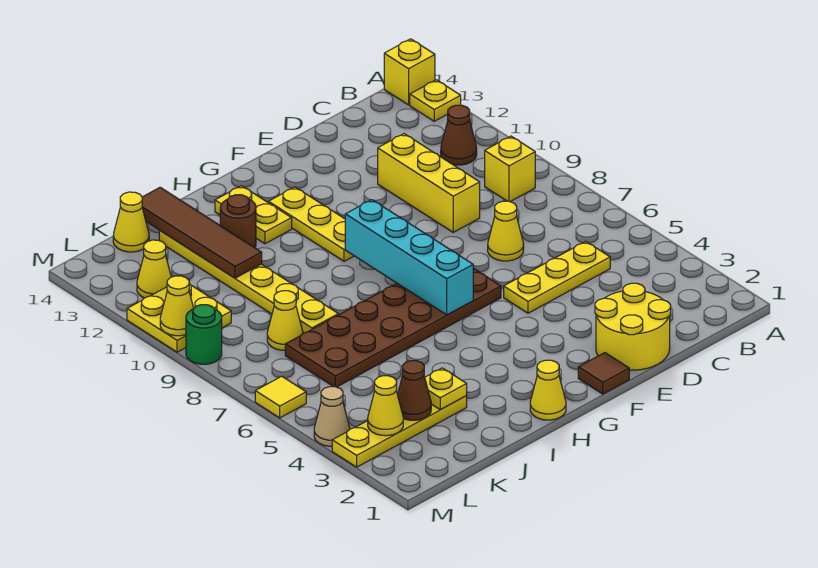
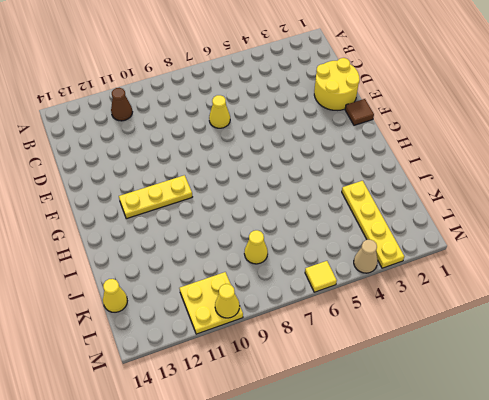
none -> yellow plate A13 level 1
none -> yellow brick A14 level 1
none -> yellow brick B9 level 1

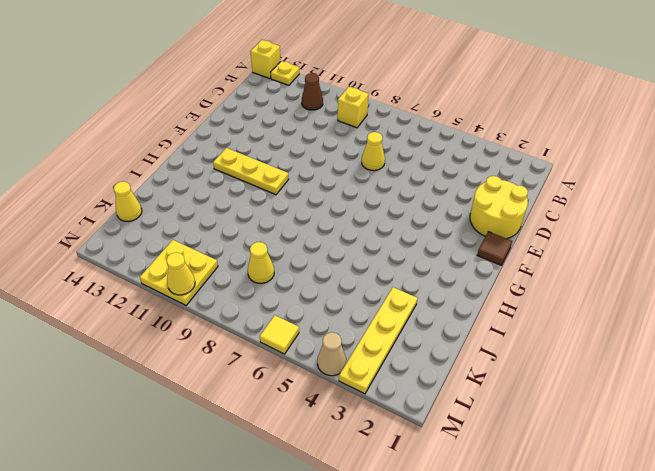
none -> yellow plate C5:E5 level 1
none -> yellow brick D9:D11 level 1
none -> brown plate F6:K7 level 1

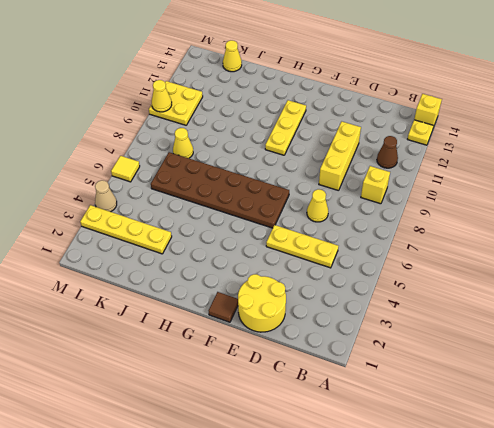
none -> yellow cone H1 level 1
none -> yellow plate H12:H13 level 1
none -> brown round brick I12 level 1

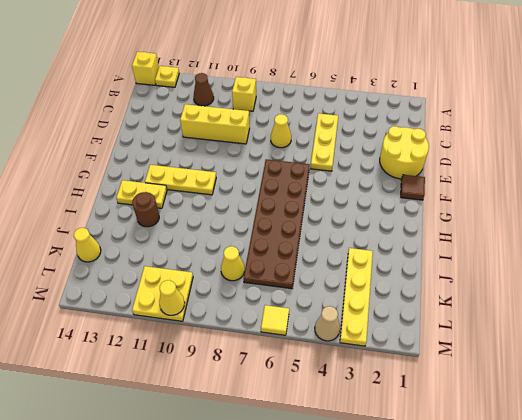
none -> yellow cone H1 level 1
none -> yellow plate J8:J13 level 1
none -> yellow cone L12 level 1

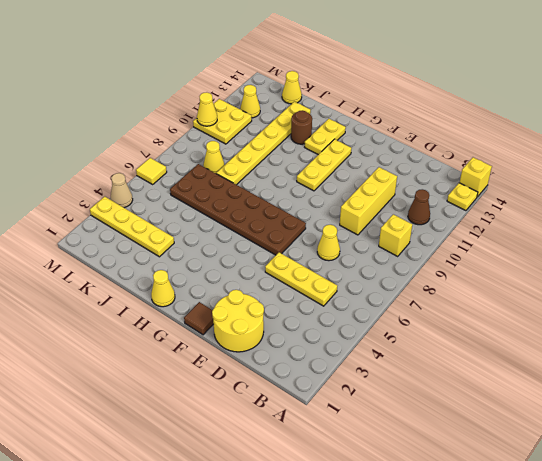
none -> green round brick M9 level 1
none -> cyan brick G6:G9 level 2
none -> yellow plate J3 level 2

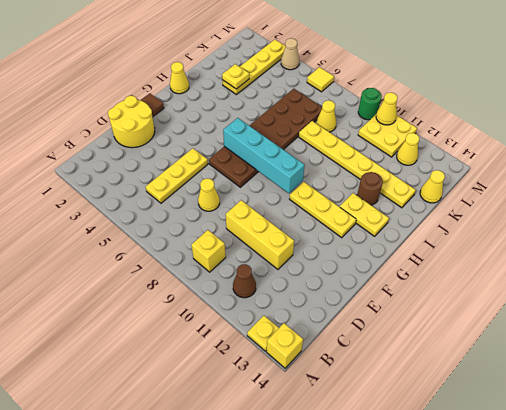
none -> brown tile J11:J14 level 2
none -> brown cone K3 level 2
none -> yellow cone L3 level 2

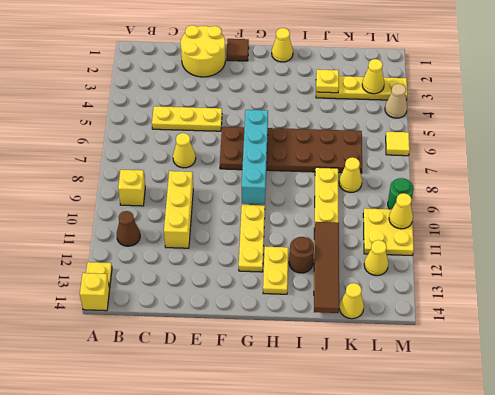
none -> brown cone K3 level 2

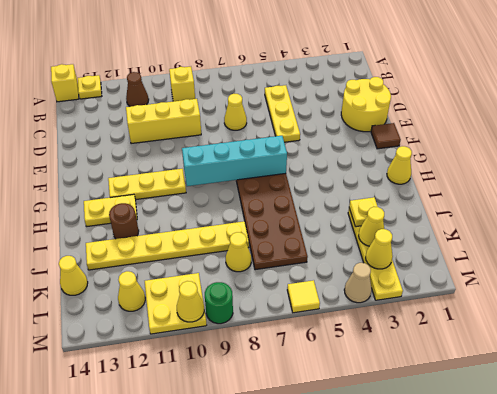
yellow cone K3 level 2 -> brown cone K3 level 2
none -> brown tile J11:J14 level 2

